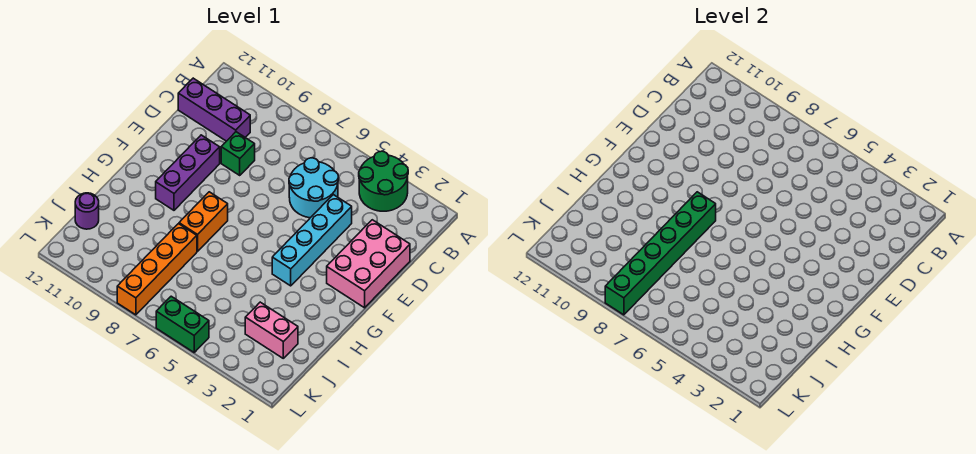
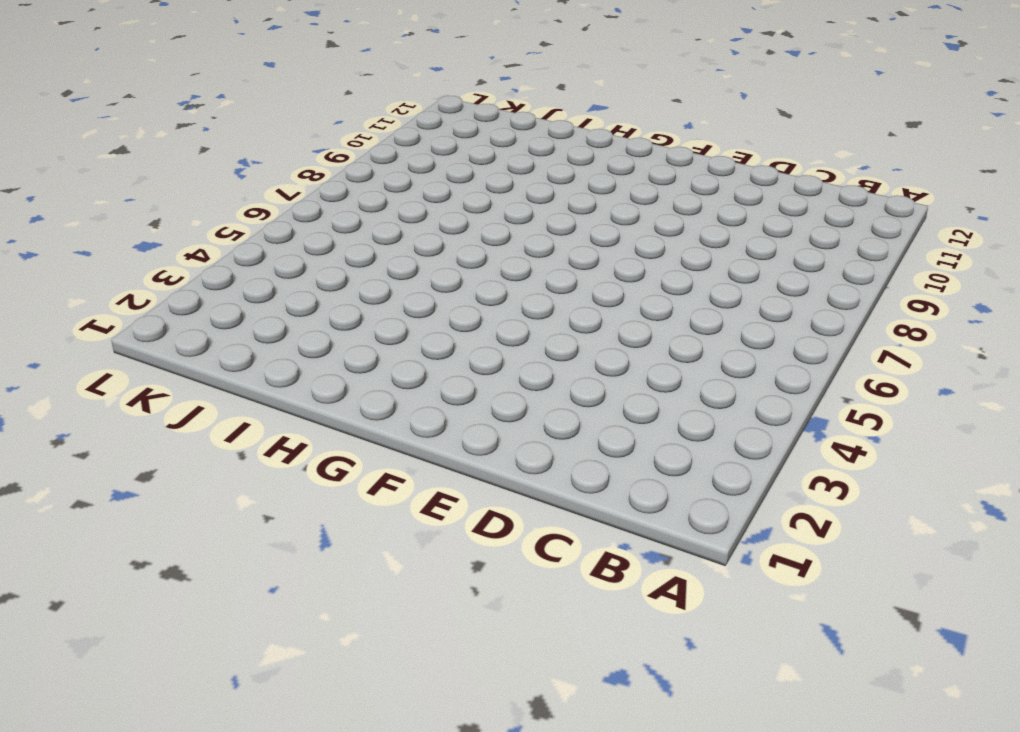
none -> green round brick A3:B4 level 1
none -> cyan round brick C5:D6 level 1
none -> purple brick C10:C12 level 1

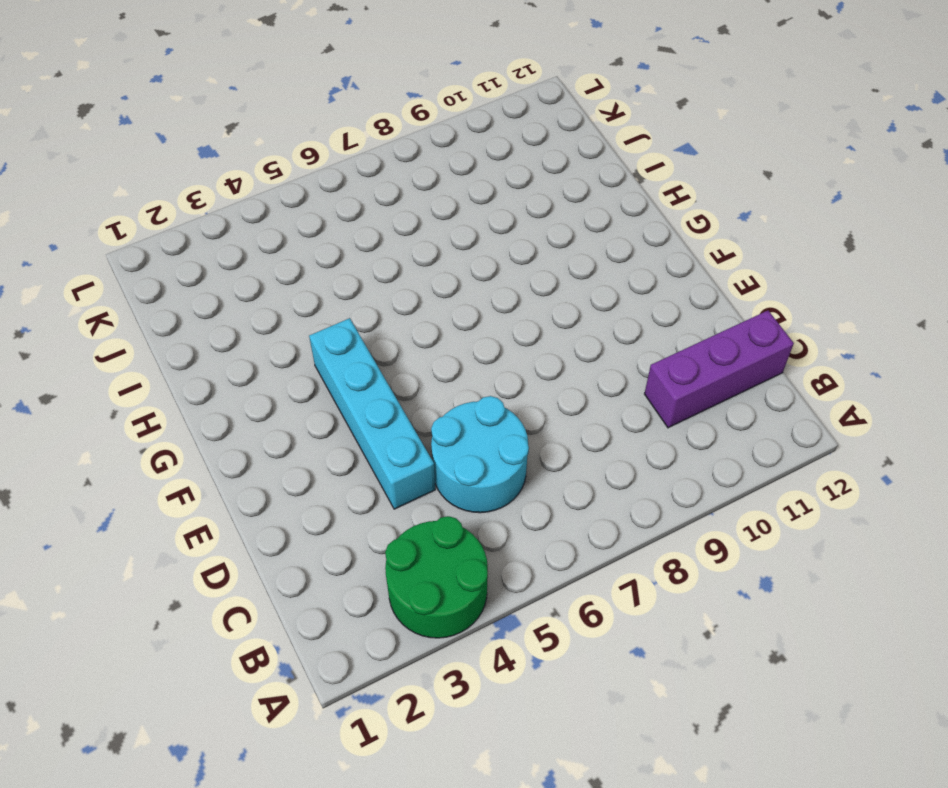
none -> pink brick D1:F2 level 1
none -> green brick D9 level 1
none -> purple brick E10:G10 level 1

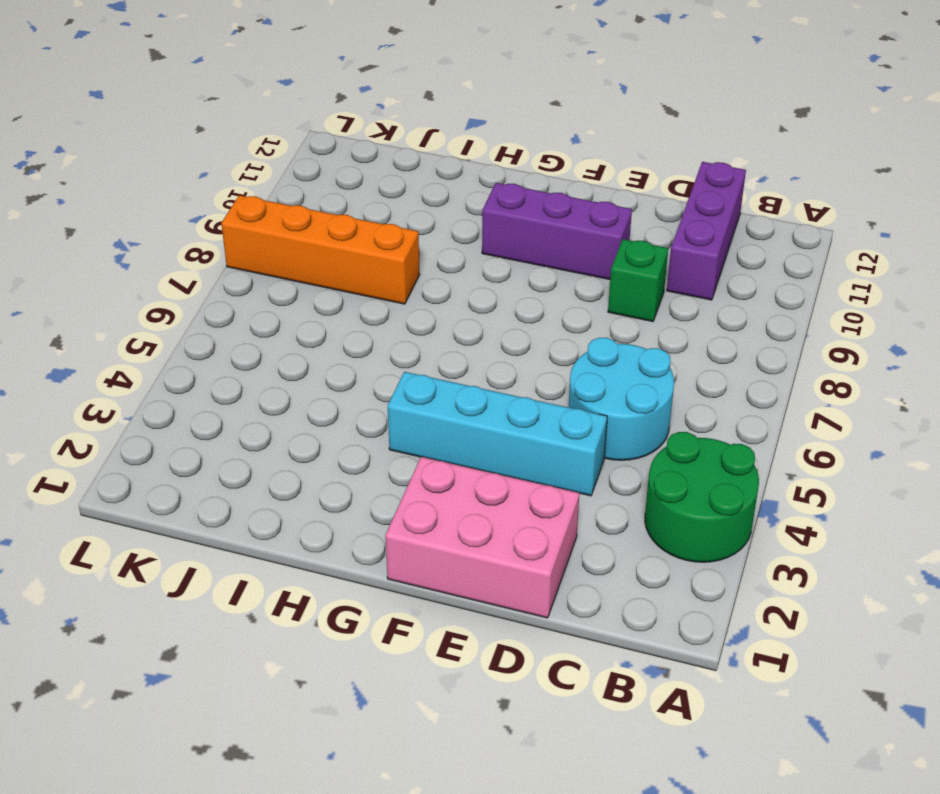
none -> orange brick G8:H8 level 1
none -> pink brick J2:J3 level 1
none -> purple round brick J12 level 1

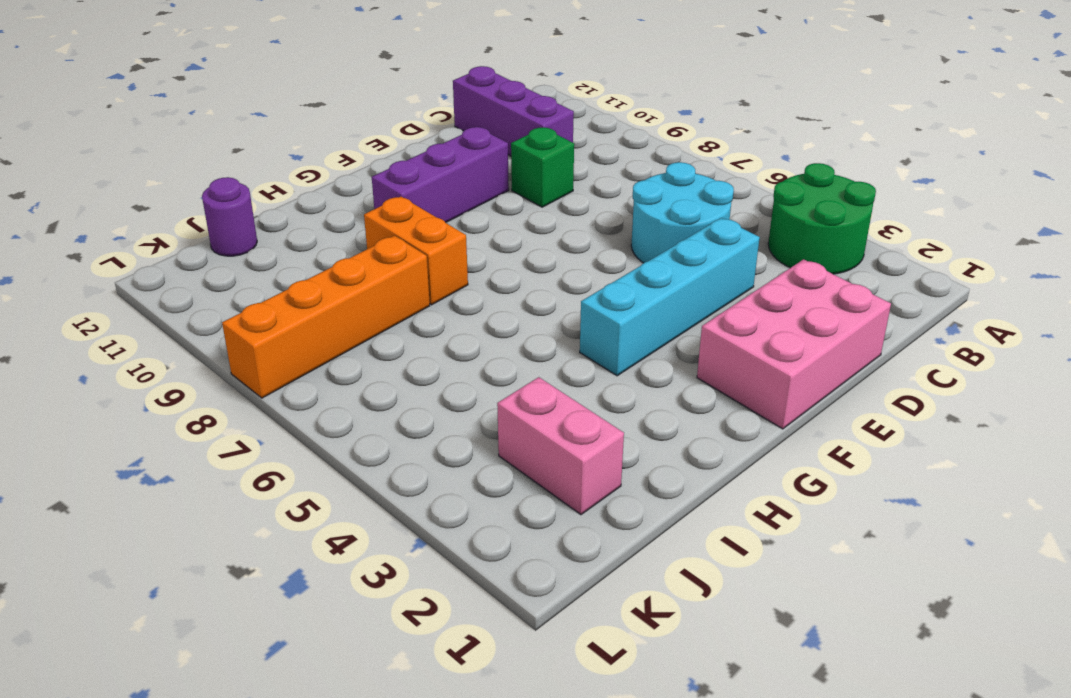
orange brick H8:H9 level 1 -> orange brick G8:H8 level 1
none -> green brick L5:L6 level 1
none -> green brick G8:L8 level 2

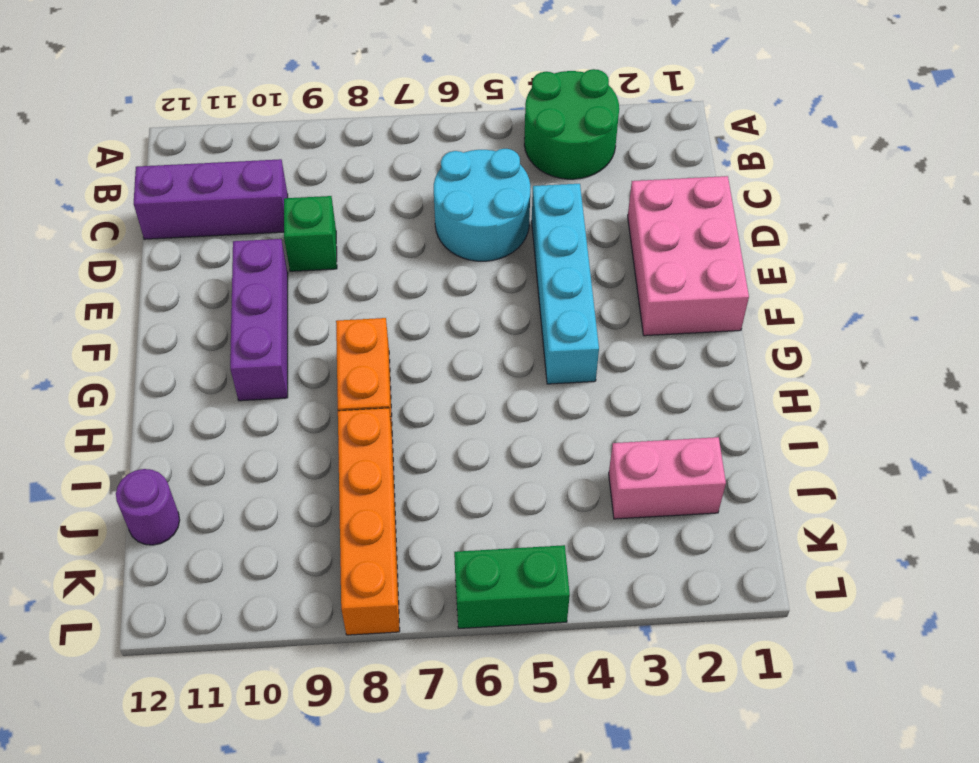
none -> green brick G8:L8 level 2

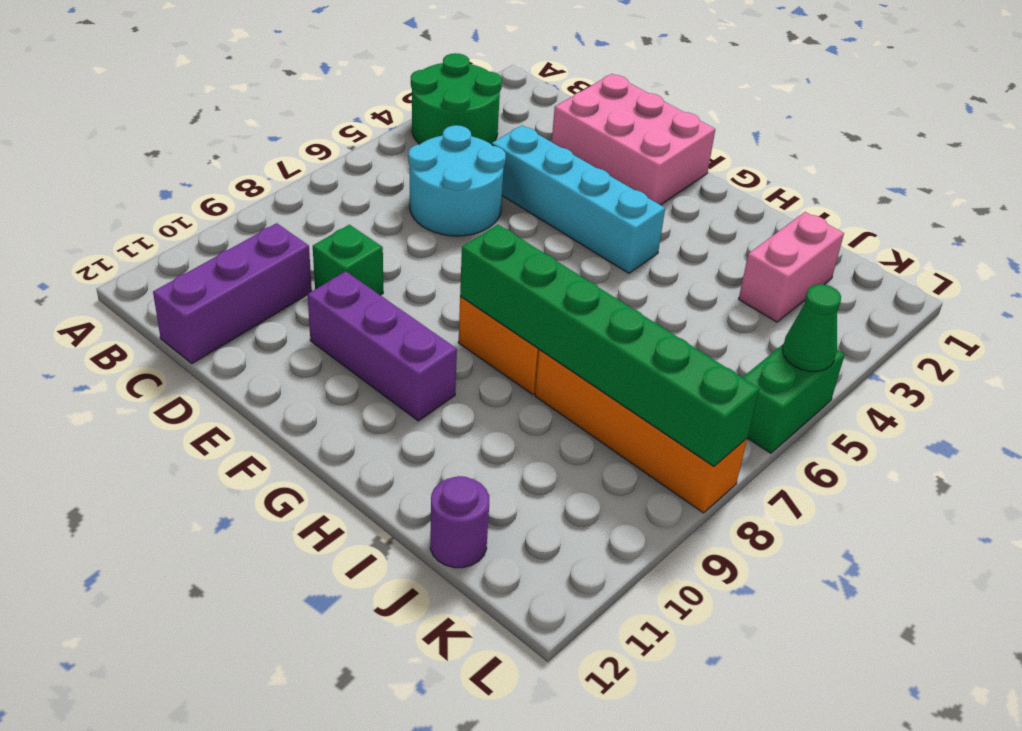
green cone L5 level 2 -> none

